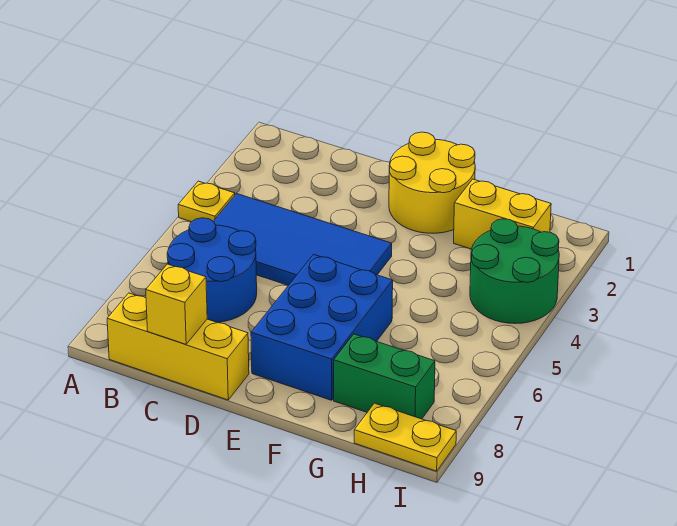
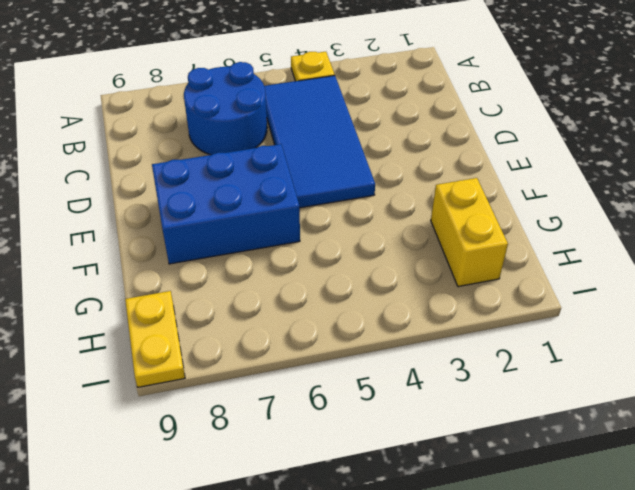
none -> yellow brick B9:D9 level 1
none -> yellow round brick E1:F2 level 1

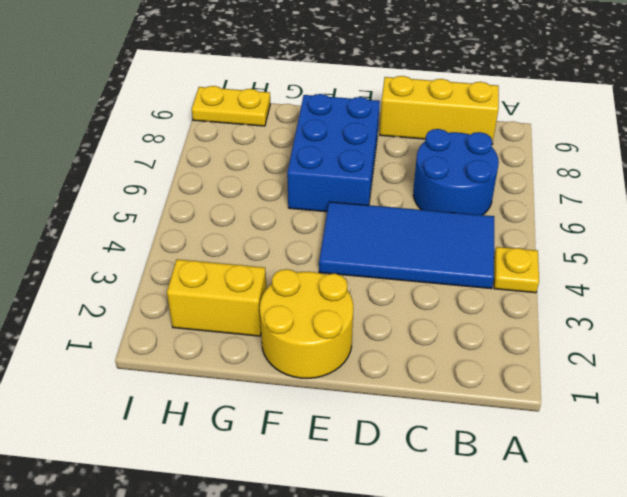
none -> green brick G8:H8 level 1
none -> green round brick H3:I4 level 1

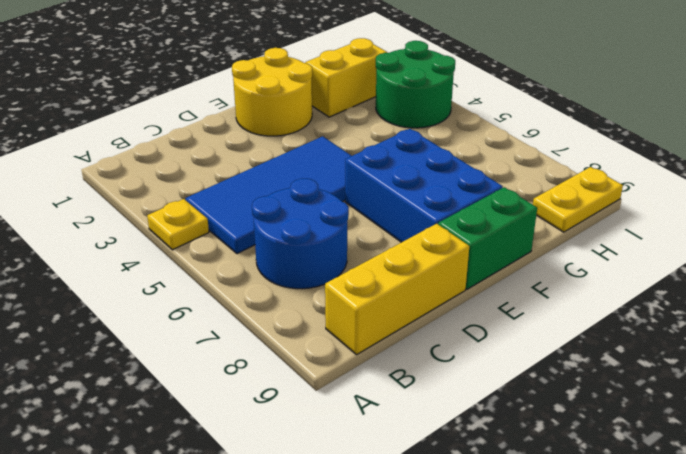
green brick E9:F9 level 1 -> green brick G8:H8 level 1
none -> yellow brick C9 level 2

